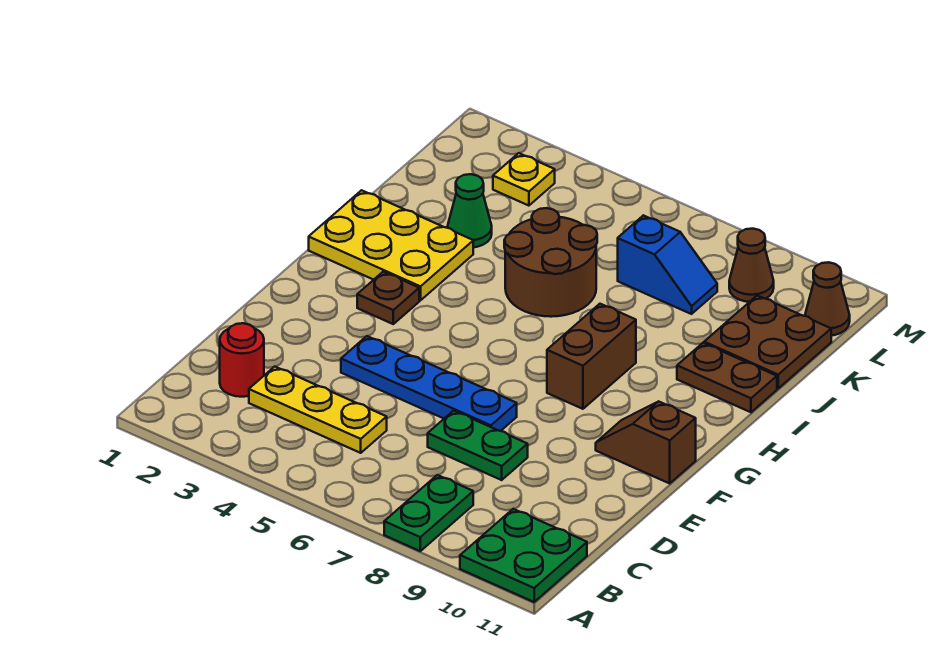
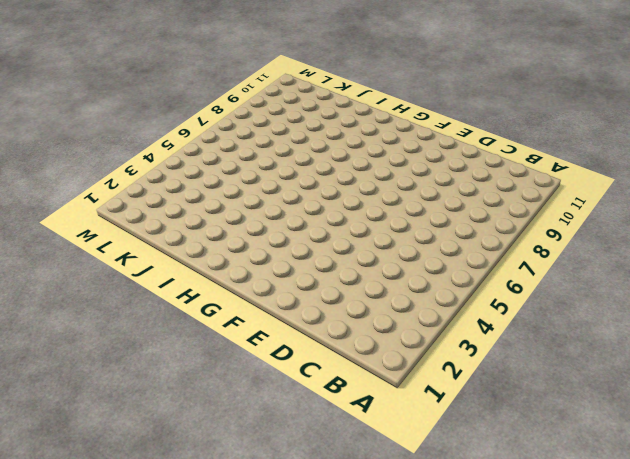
none -> green plate A8:B8 level 1
none -> green plate A10:B11 level 1
none -> red round brick C2 level 1

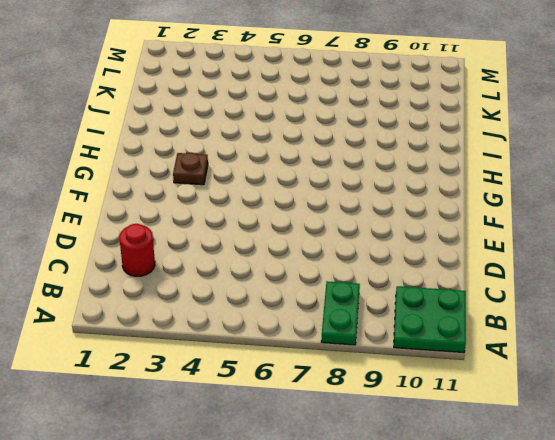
none -> yellow plate C3:C5 level 1
none -> green plate D7:D8 level 1
none -> blue plate E4:E7 level 1

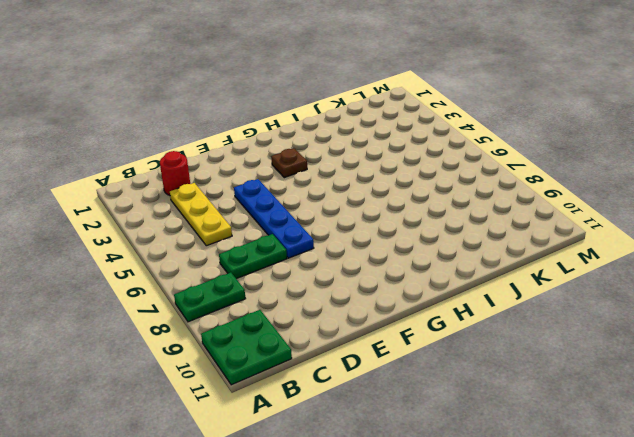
green plate C7:D7 level 1 -> green plate D7:D8 level 1
none -> brown slope F10:F11 level 1 top 11
none -> brown brick G8:H8 level 1
none -> yellow plate H1:I3 level 1

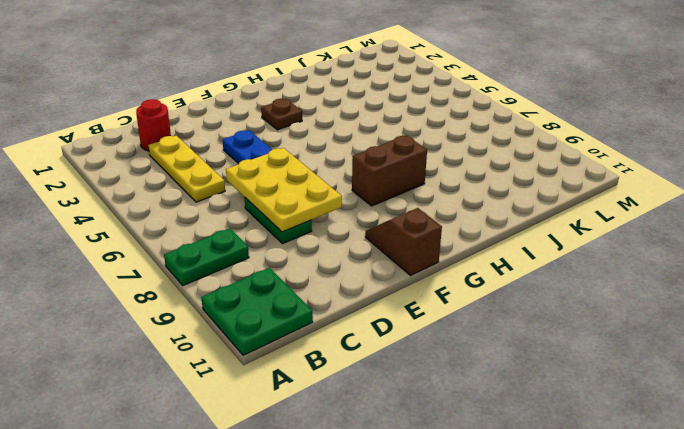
yellow plate D6:E8 level 2 -> yellow plate H1:I3 level 1
none -> brown round brick I5:J6 level 1
none -> brown plate I10:I11 level 1
none -> green cone J3 level 1

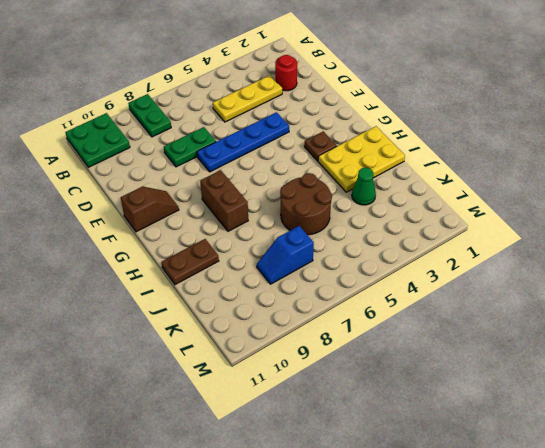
none -> brown plate J10:K11 level 1
none -> yellow plate L3 level 1
none -> brown cone L9 level 1

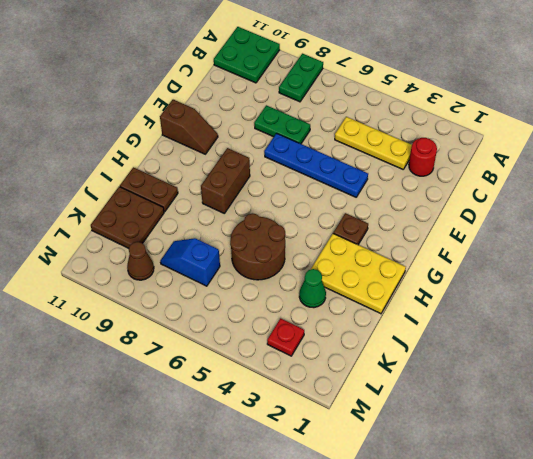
red plate L3 level 1 -> yellow plate L3 level 1
none -> brown cone L11 level 1

